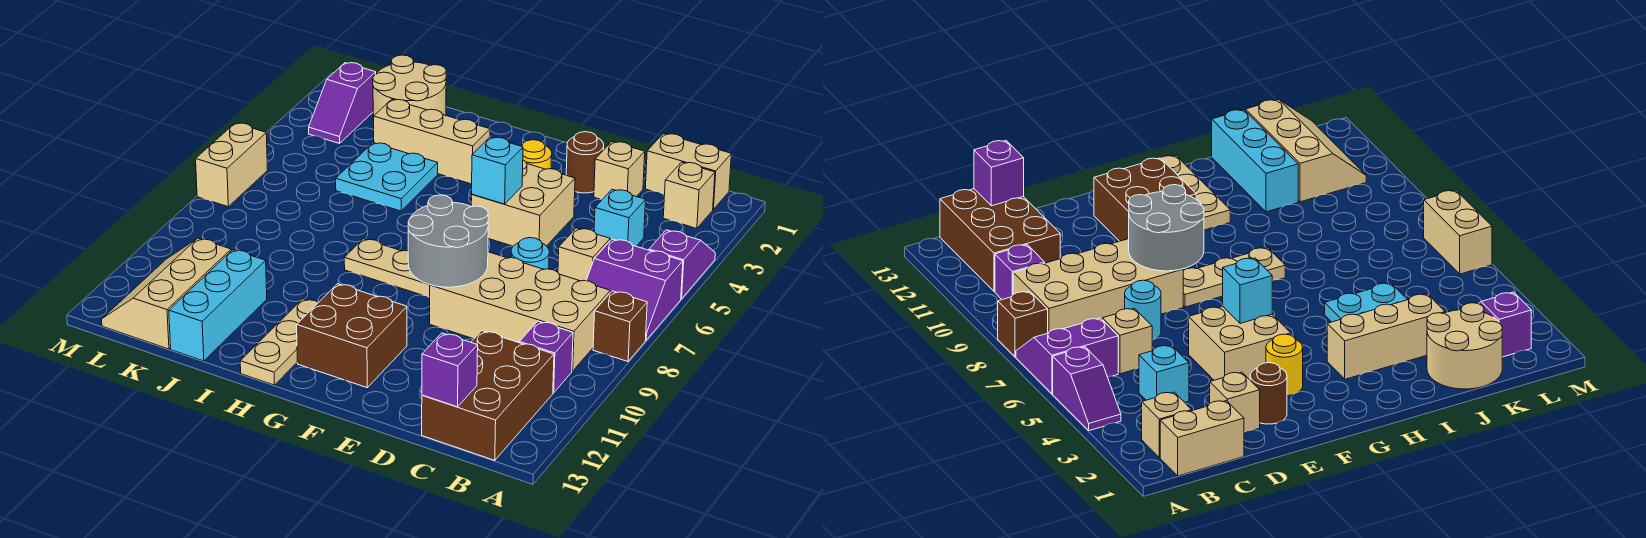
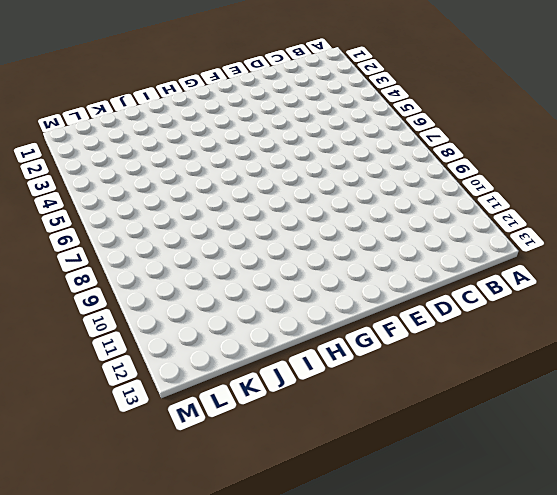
none -> purple slope A4:A5 level 1 top 5
none -> purple slope A6:B7 level 1 top 6
none -> brown brick A8 level 1

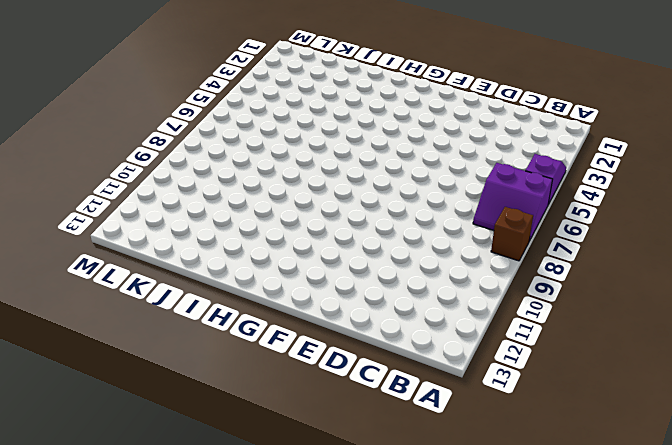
none -> tan brick B1:C1 level 1
none -> tan brick B2 level 1
none -> tan brick B8:E9 level 1

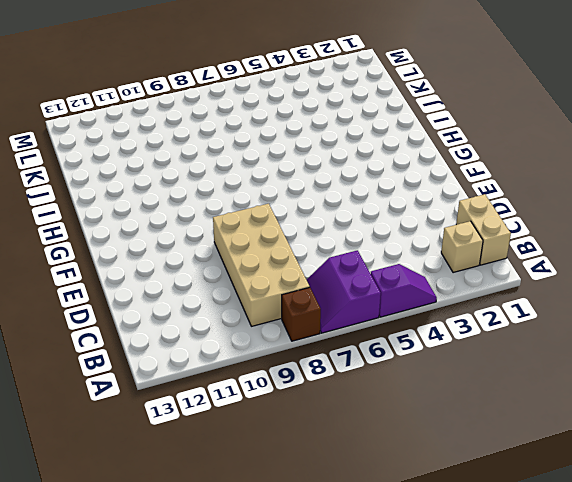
none -> purple brick B10 level 1
none -> brown brick B11:C13 level 1
none -> cyan brick C4 level 1

